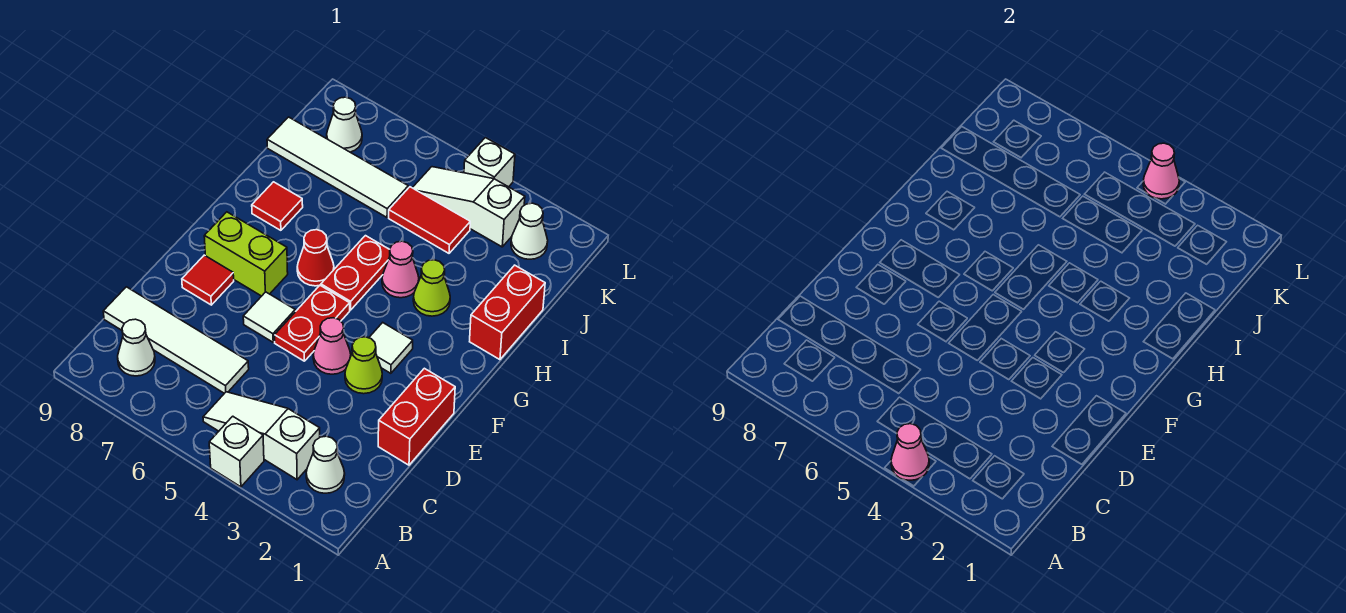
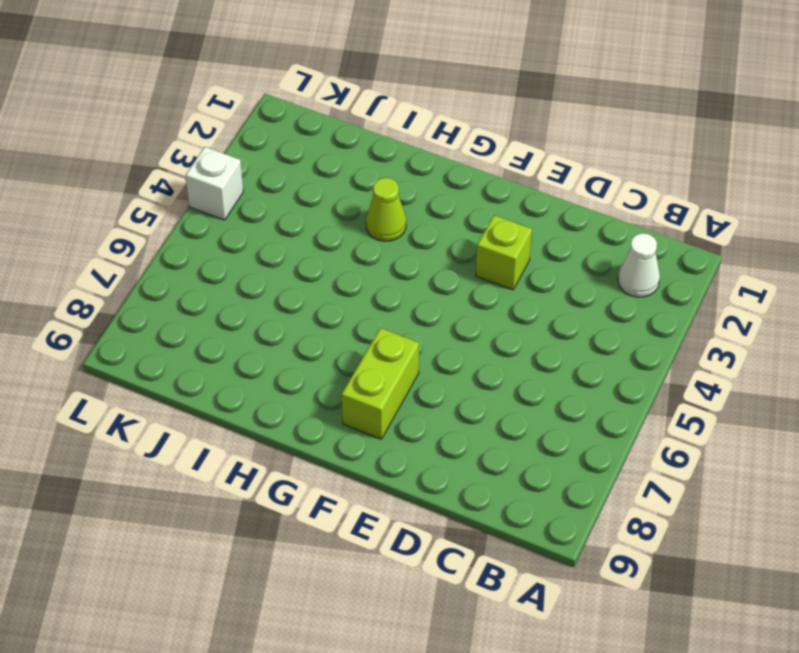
lime brick E3 level 1 -> lime cone E3 level 1
none -> white brick A4 level 1
none -> white slope B3:B5 level 1 top 3
none -> white cone B8 level 1

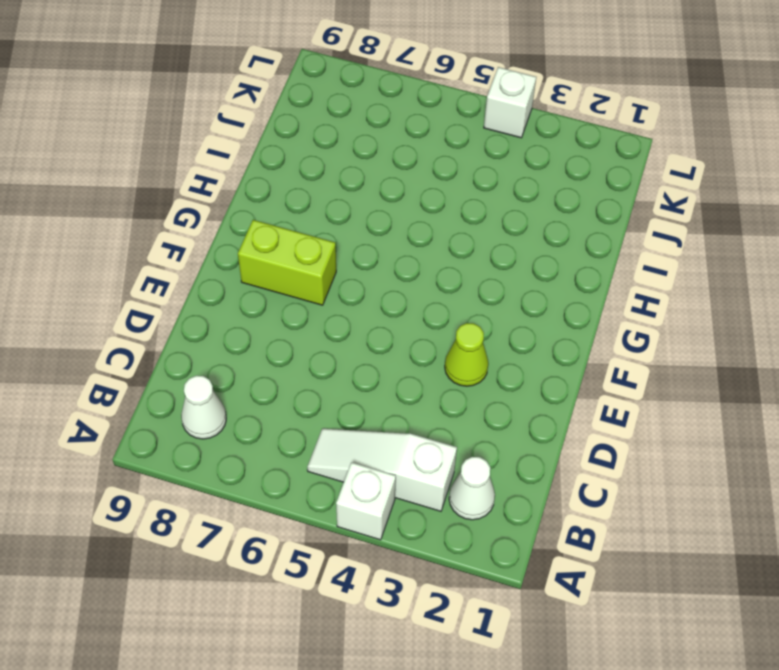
none -> white tile C6:C9 level 1
none -> red brick D1:E1 level 1
none -> pink cone E4 level 1

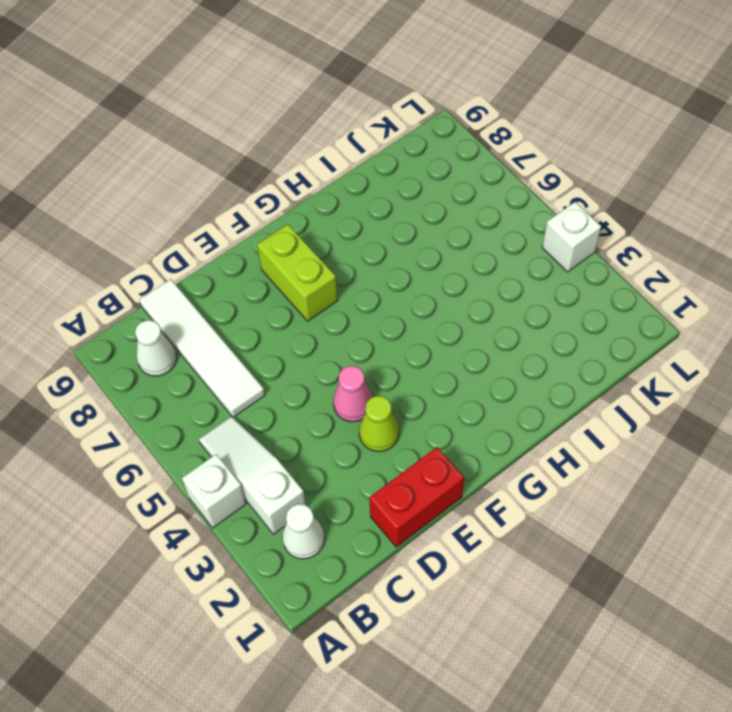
none -> red plate E5:F5 level 1
none -> white tile E6 level 1
none -> red tile E8 level 1

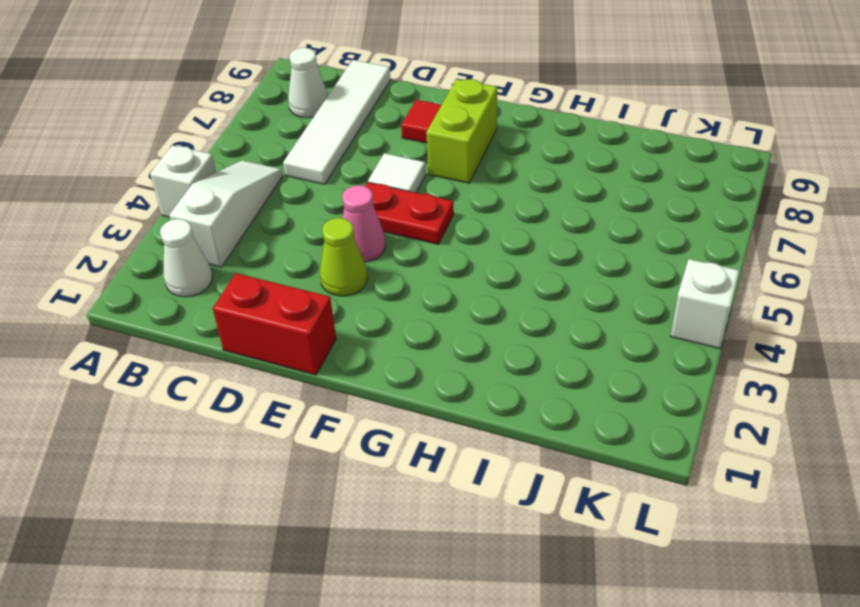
none -> white tile F3 level 1
none -> red plate G5:H5 level 1
none -> red cone G6 level 1

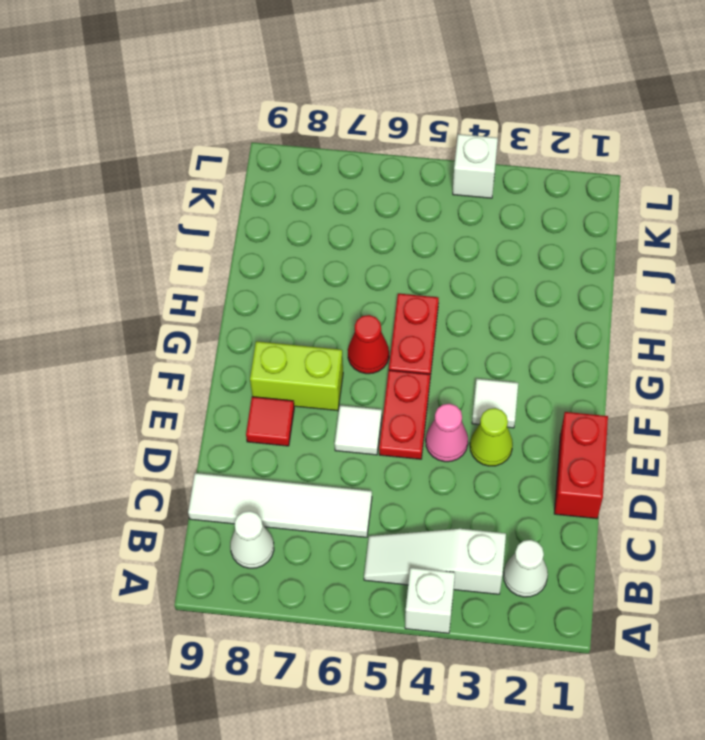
none -> red brick H1:I1 level 1
none -> lime cone H3 level 1
none -> pink cone H4 level 1

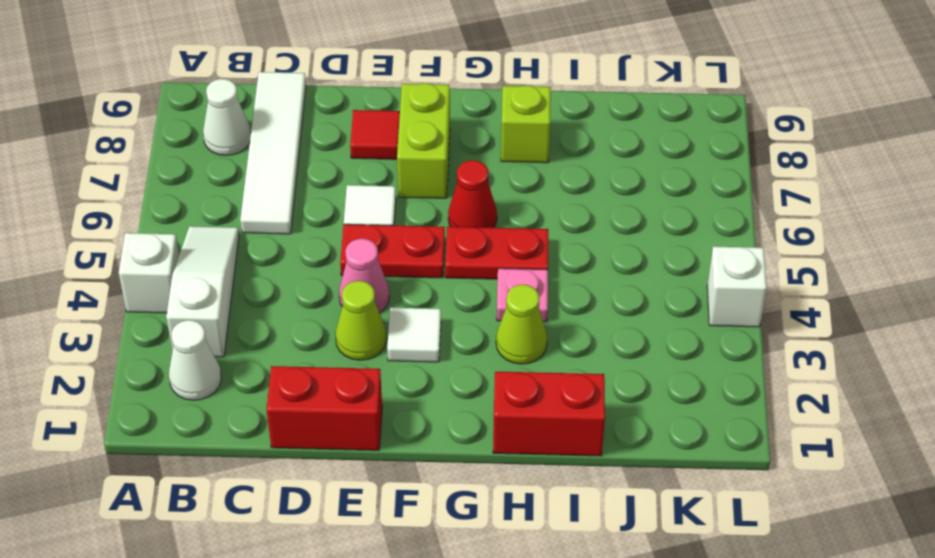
pink plate H4 level 1 -> pink cone H4 level 1
lime brick H8 level 1 -> red tile H8 level 1
none -> red tile J4:J5 level 1
none -> white tile J6:J9 level 1
none -> white cone K2 level 1

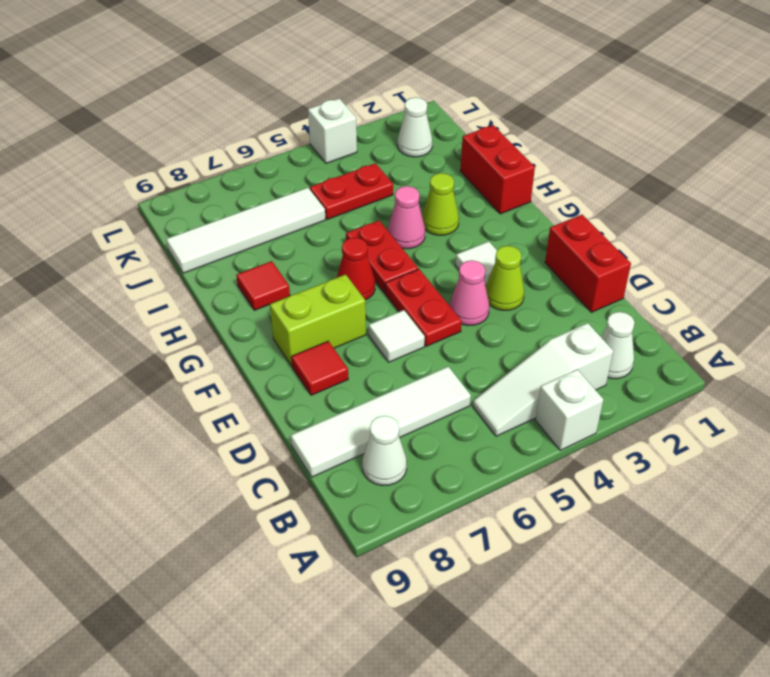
red plate J4:J5 level 1 -> red tile J4:J5 level 1
none -> white slope K3:K5 level 1 top 3
none -> white cone K8 level 1
none -> pink cone A4 level 2

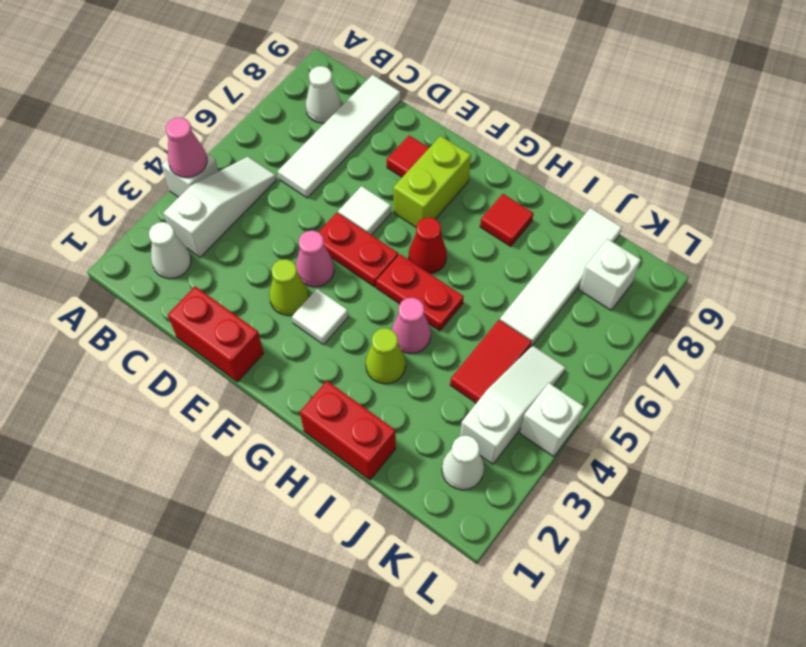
white brick K8 level 1 -> white cone K8 level 1
none -> pink cone L4 level 2

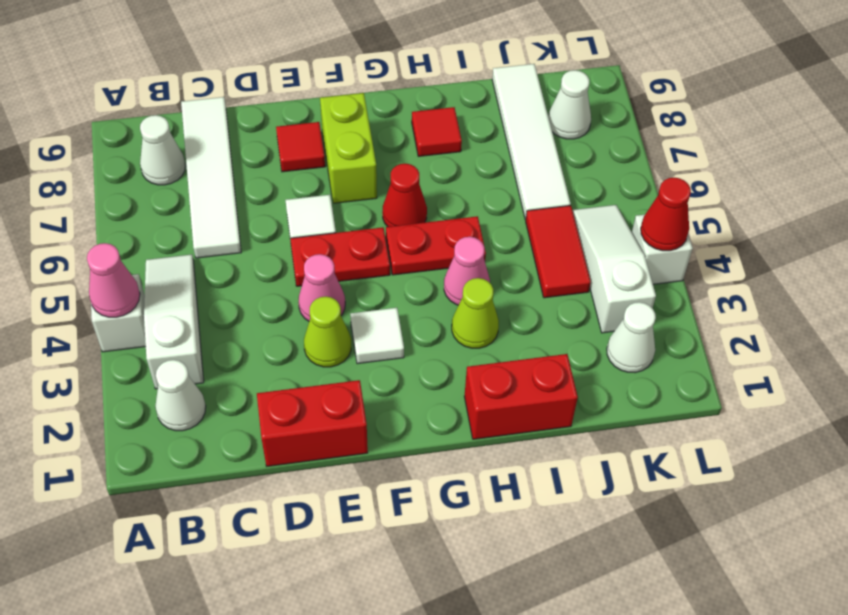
red cone L4 level 2 -> pink cone L4 level 2

